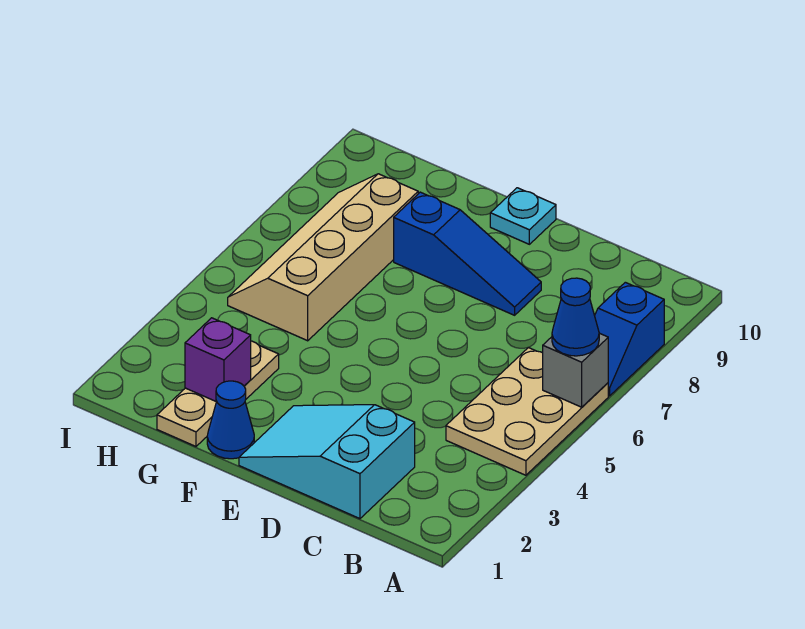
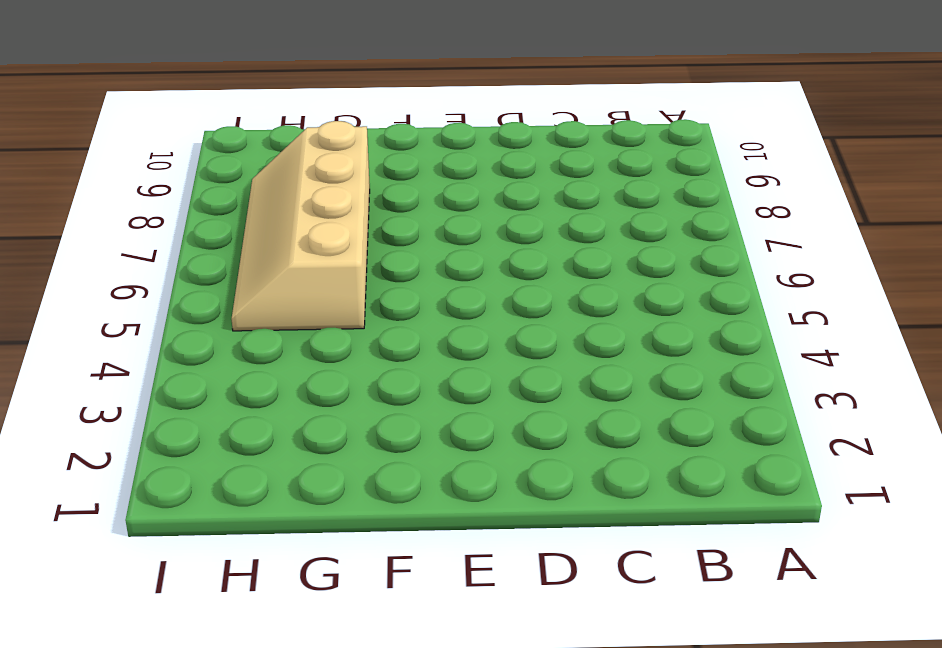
none -> tan plate A4:B6 level 1
none -> blue slope A7:A8 level 1 top 8

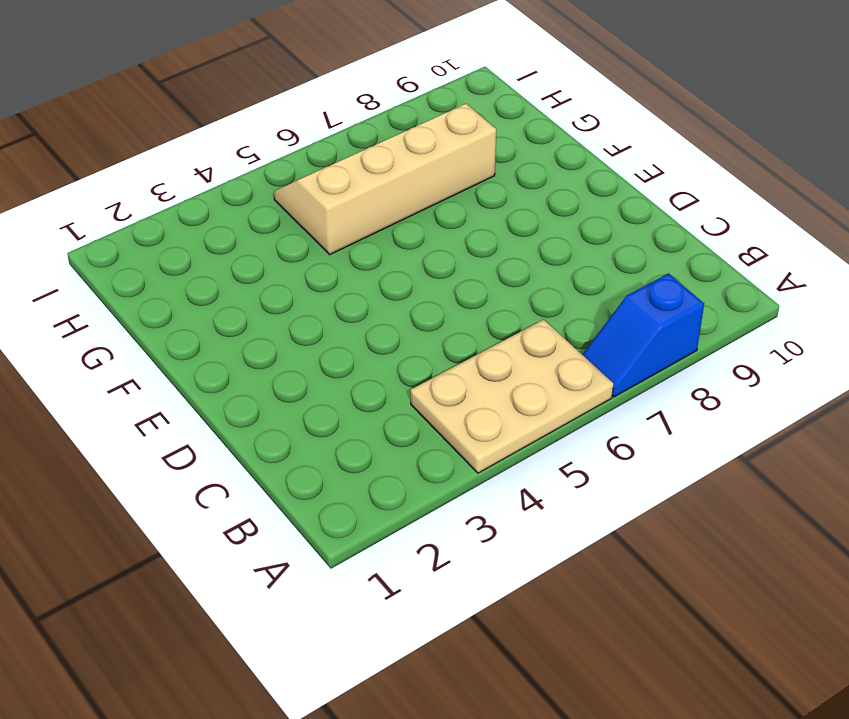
none -> cyan slope C1:E2 level 1 top C
none -> blue slope D8:F8 level 1 top F

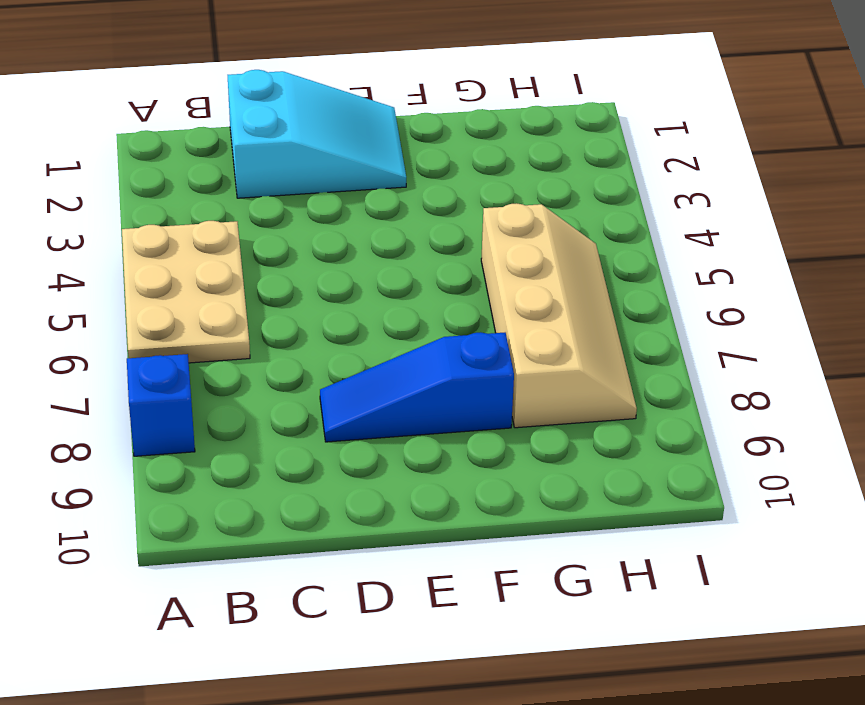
none -> cyan plate E10 level 1
none -> blue cone F1 level 1

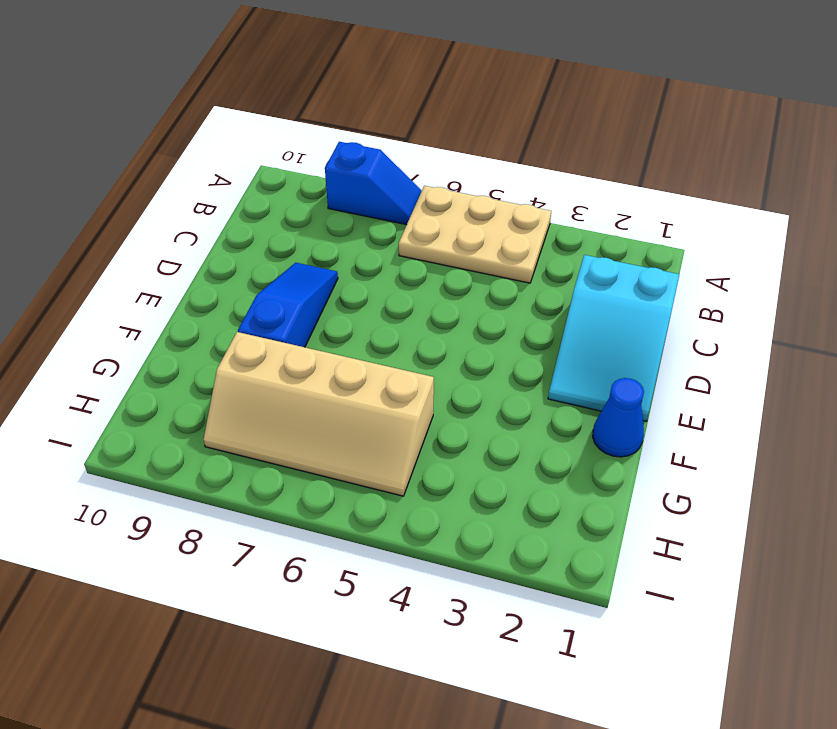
none -> cyan plate E10 level 1
none -> tan plate G1:G3 level 1

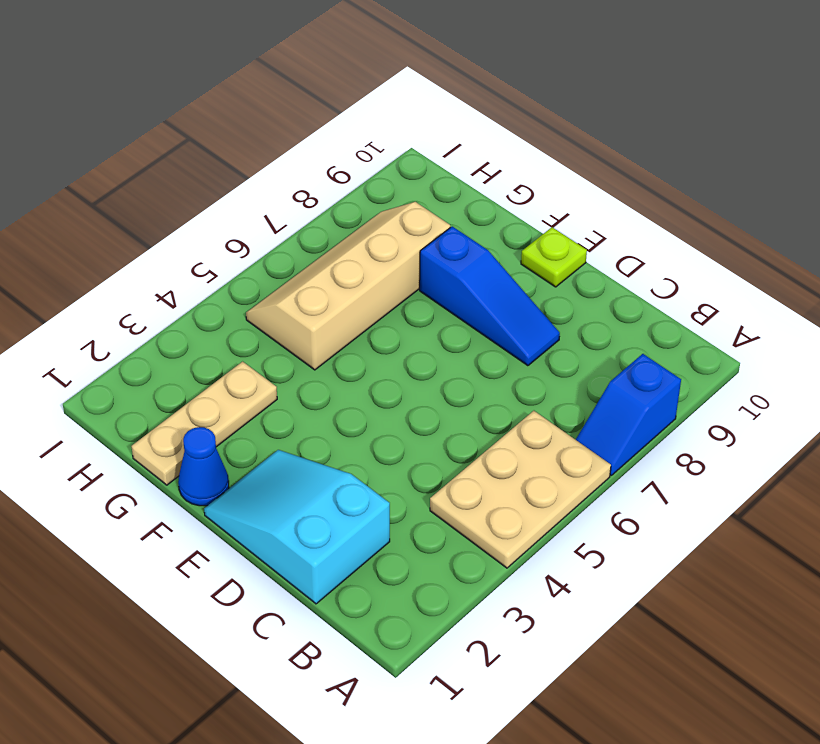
lime plate E10 level 1 -> cyan plate E10 level 1
none -> grey brick A6 level 2
none -> purple brick G2 level 2

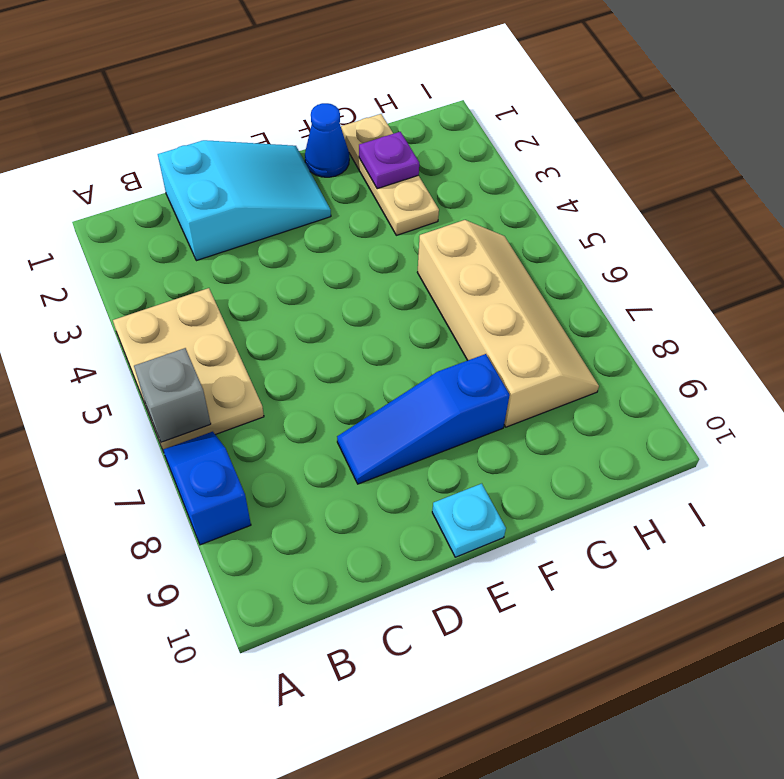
purple plate G2 level 2 -> purple brick G2 level 2
none -> blue cone A6 level 3

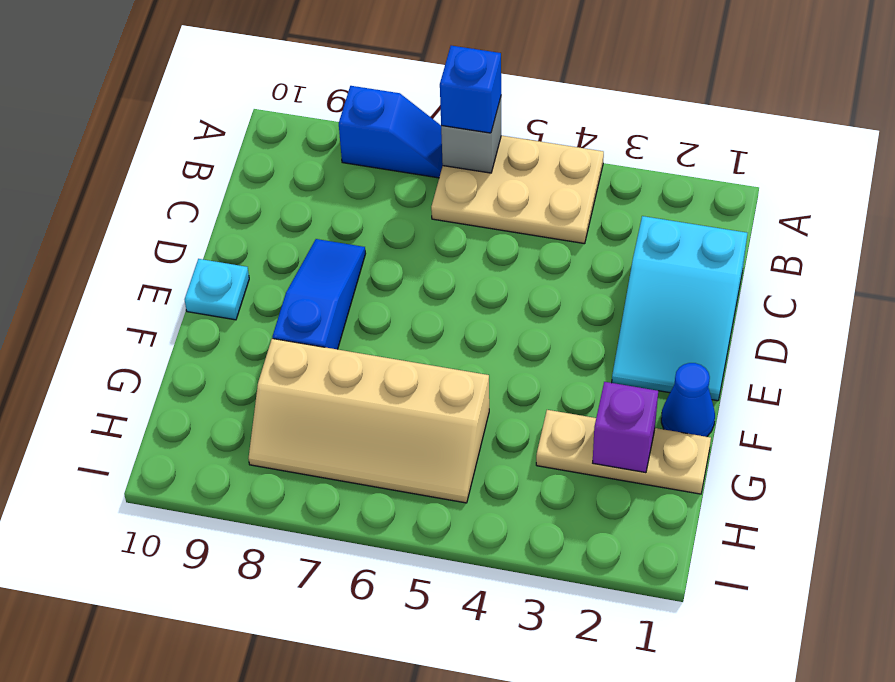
blue brick A6 level 3 -> blue cone A6 level 3

